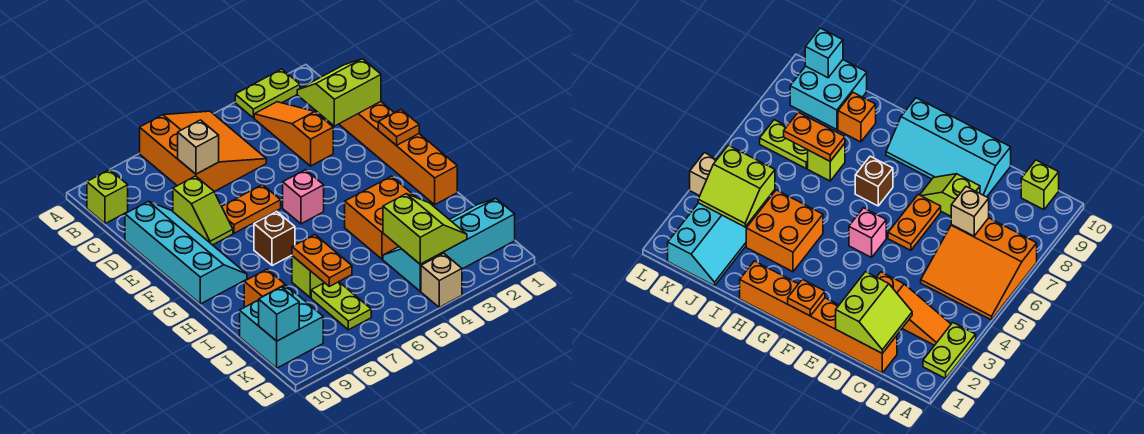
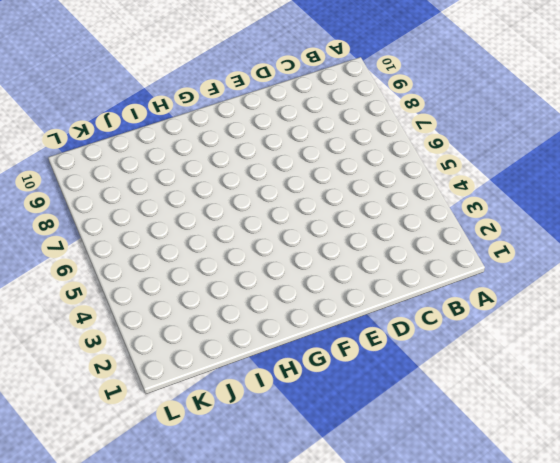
none -> lime plate A2:A3 level 1
none -> orange slope A5:C7 level 1 top 7
none -> orange slope B3:D3 level 1 top D

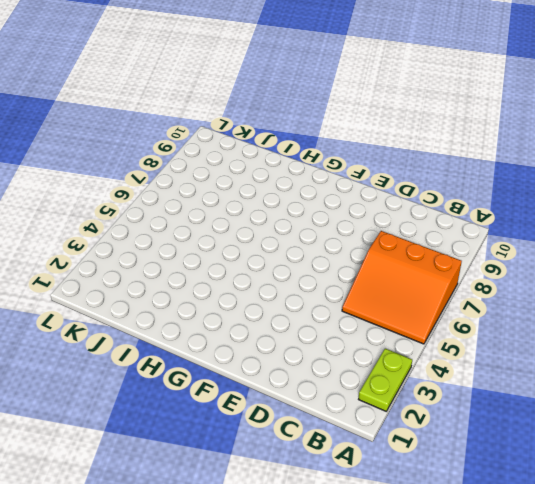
none -> orange slope B3:D3 level 1 top D
none -> lime brick B10 level 1
none -> orange brick C1:H1 level 1

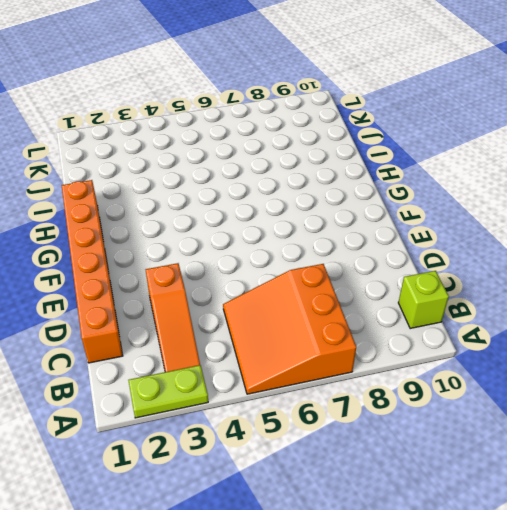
none -> lime slope D8:E8 level 1 top D
none -> cyan slope D9:G10 level 1 top 10
none -> orange plate E6:E7 level 1

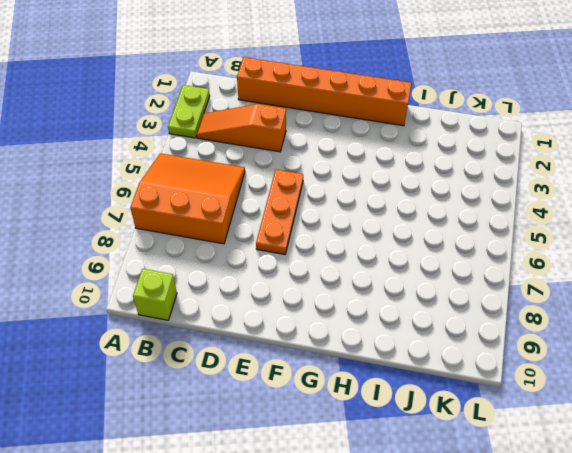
orange plate E5:E7 level 1 -> orange plate E6:E7 level 1
none -> lime slope D8:E8 level 1 top D
none -> cyan slope D9:G10 level 1 top 10
none -> pink brick F5 level 1

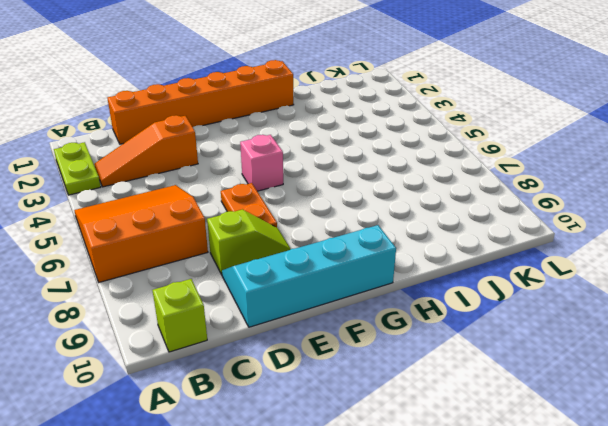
none -> brown brick G7 level 1
none -> orange brick H3:I4 level 1
none -> lime brick I7 level 1

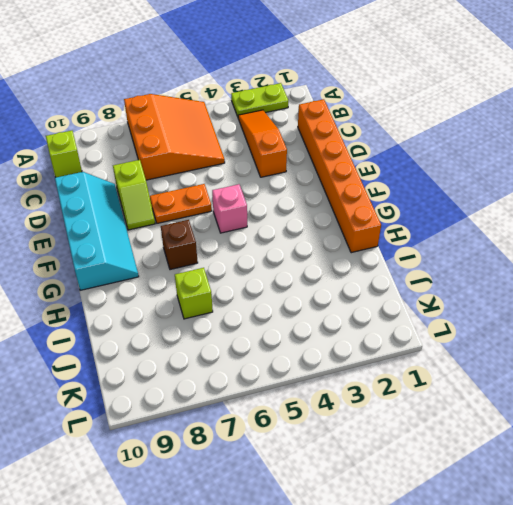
none -> orange brick H3:I4 level 1
none -> orange brick I9 level 1
none -> cyan slope J1:K4 level 1 top K

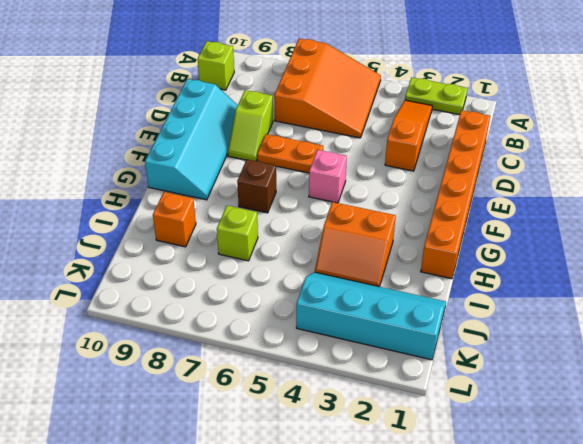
orange slope H3:I4 level 1 top H -> orange brick H3:I4 level 1
none -> lime plate J7:K7 level 1
none -> cyan brick J9:K10 level 1
none -> tan brick L4 level 1

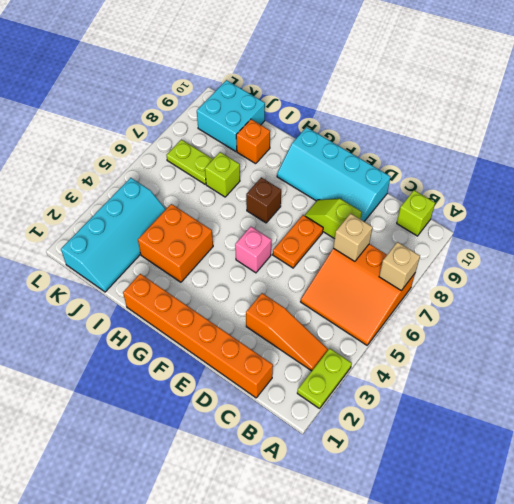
tan brick A7 level 2 -> tan brick L4 level 1
none -> lime slope C1:D2 level 2 top D
none -> orange plate F1 level 2
none -> orange plate I7:J7 level 2

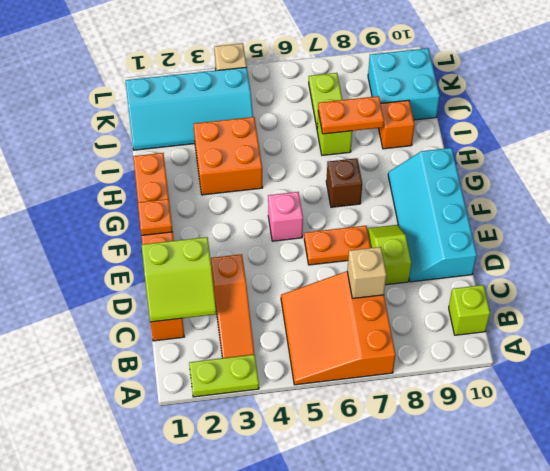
orange plate I7:I8 level 2 -> orange plate I7:J7 level 2
none -> lime slope J3:K4 level 2 top 4
none -> cyan brick K10 level 2

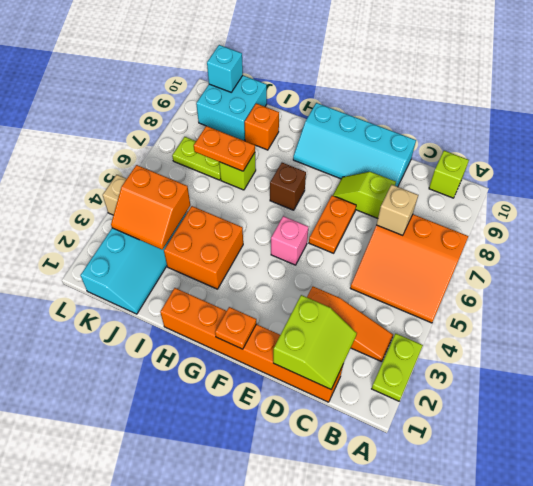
orange slope J3:K4 level 2 top 4 -> lime slope J3:K4 level 2 top 4

